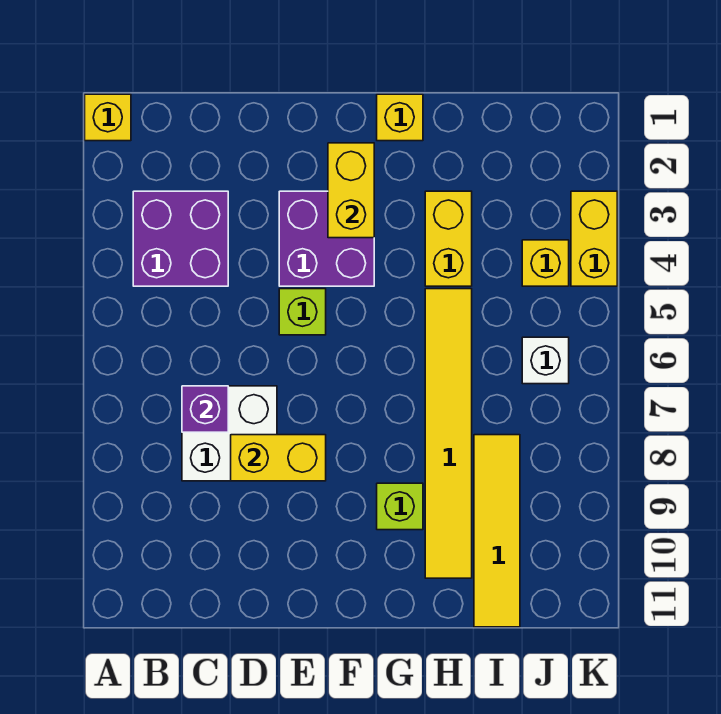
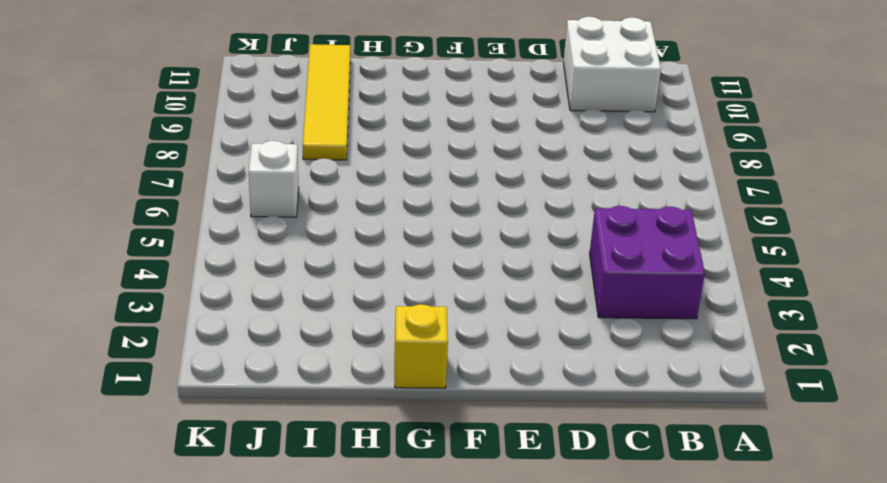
white brick B10:C11 level 1 -> white brick C7:D8 level 1
none -> yellow brick A1 level 1
none -> purple brick E3:F4 level 1
none -> lime brick E5 level 1

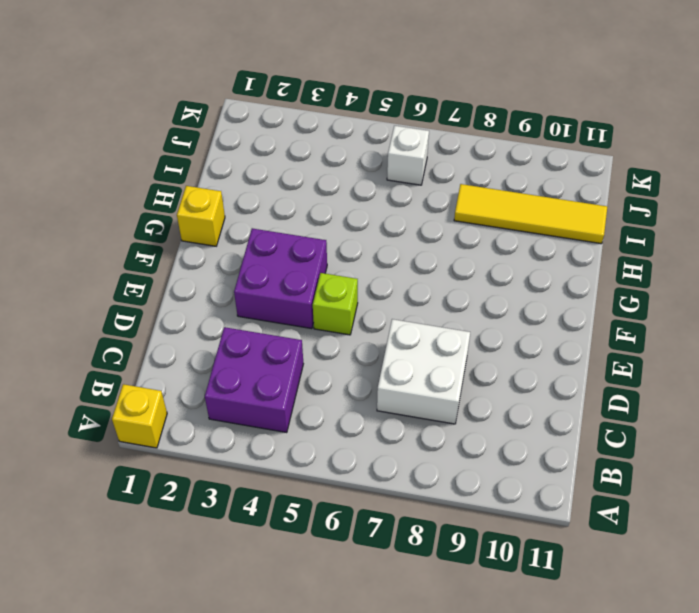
none -> lime brick G9 level 1
none -> yellow brick H3:H4 level 1
none -> yellow tile H5:H10 level 1

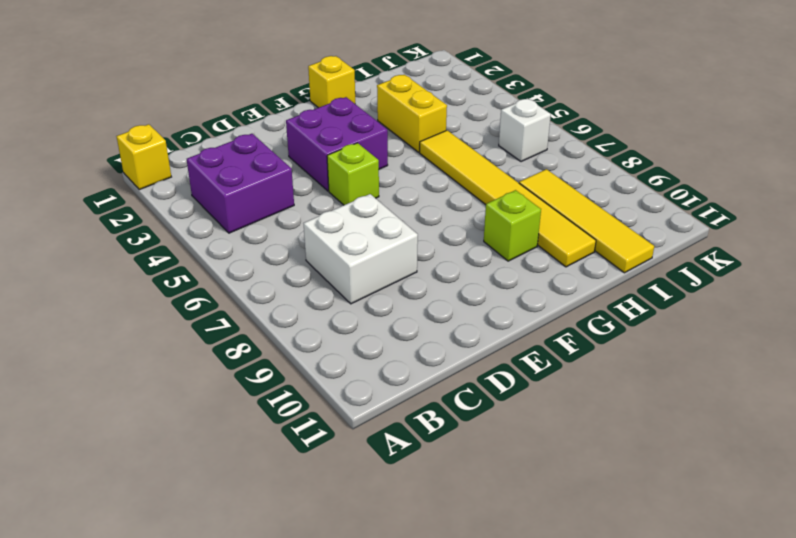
none -> yellow brick J4 level 1
none -> yellow brick K3:K4 level 1
none -> purple brick C7 level 2

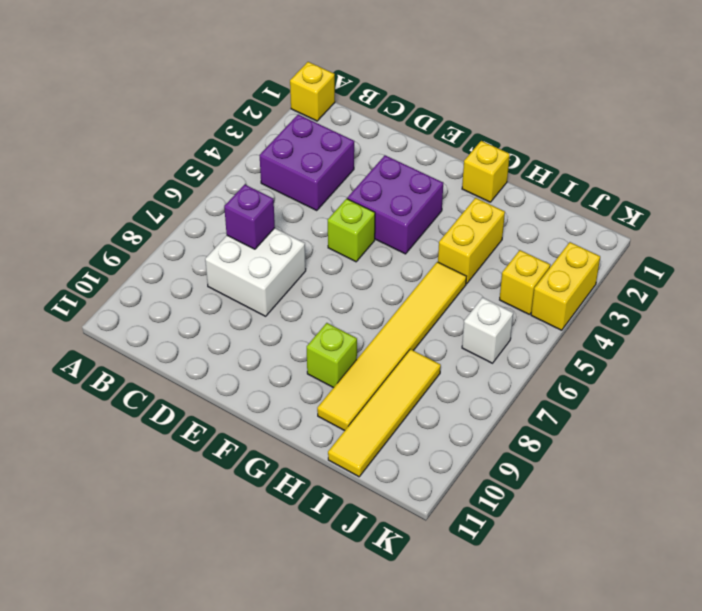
none -> yellow brick D8:E8 level 2
none -> yellow brick F2:F3 level 2

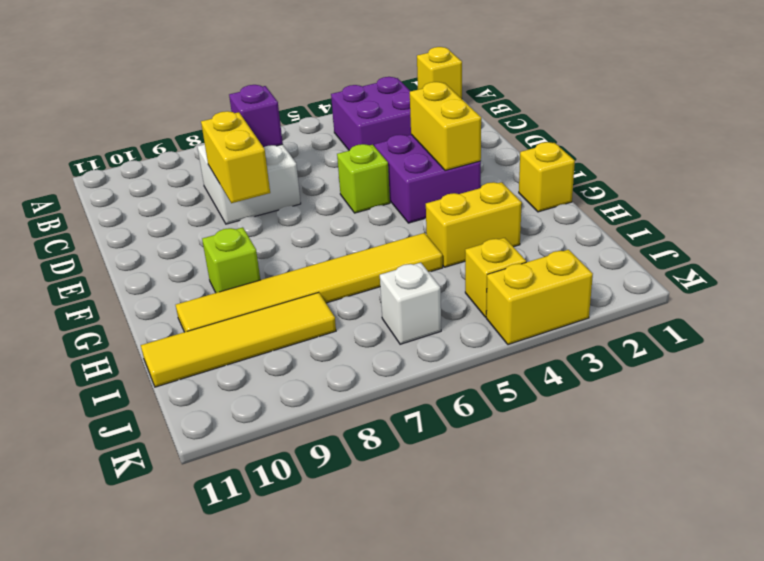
yellow brick E3:F3 level 2 -> yellow brick F2:F3 level 2

